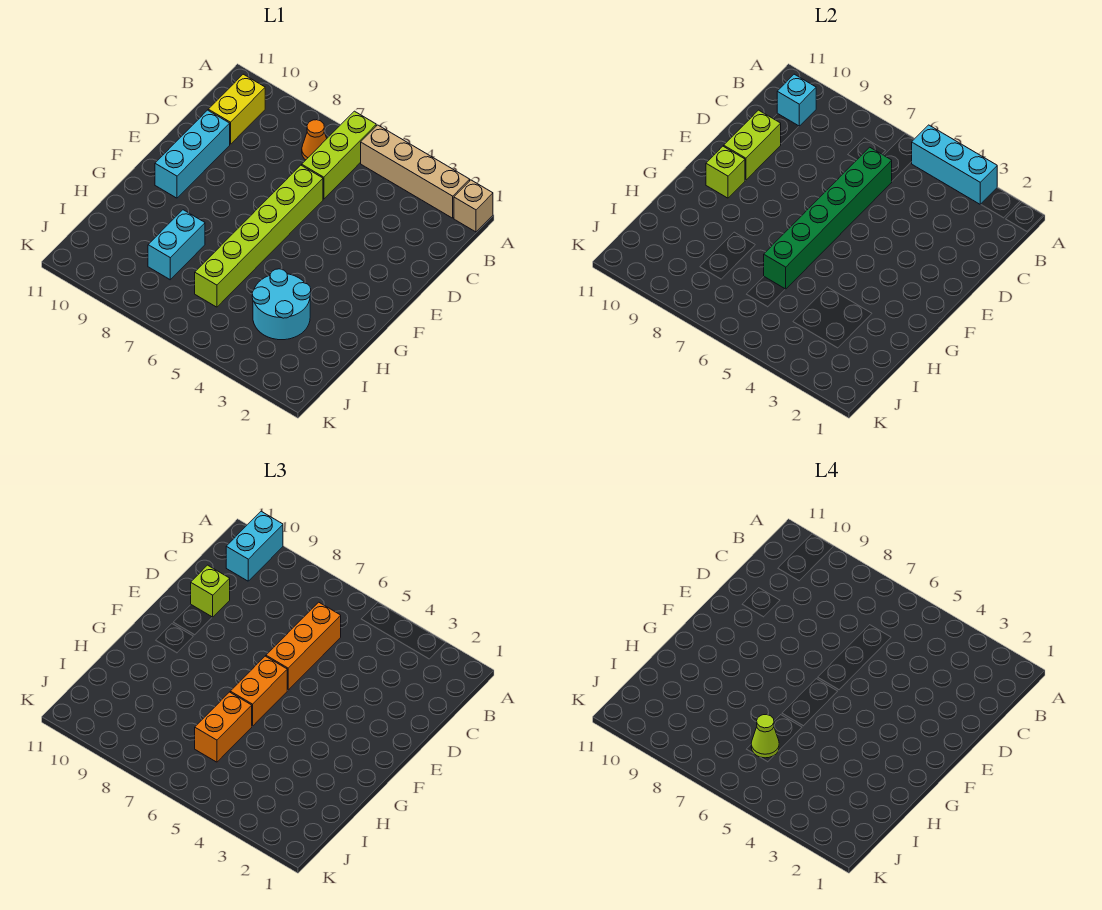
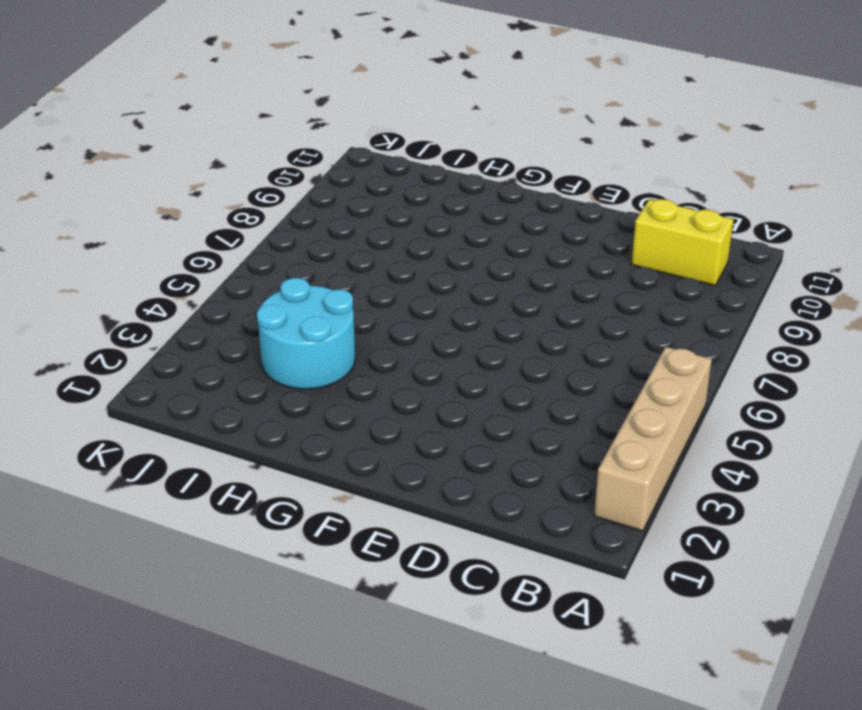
none -> tan brick A1 level 1
none -> lime brick A6:C6 level 1
none -> orange cone B7 level 1

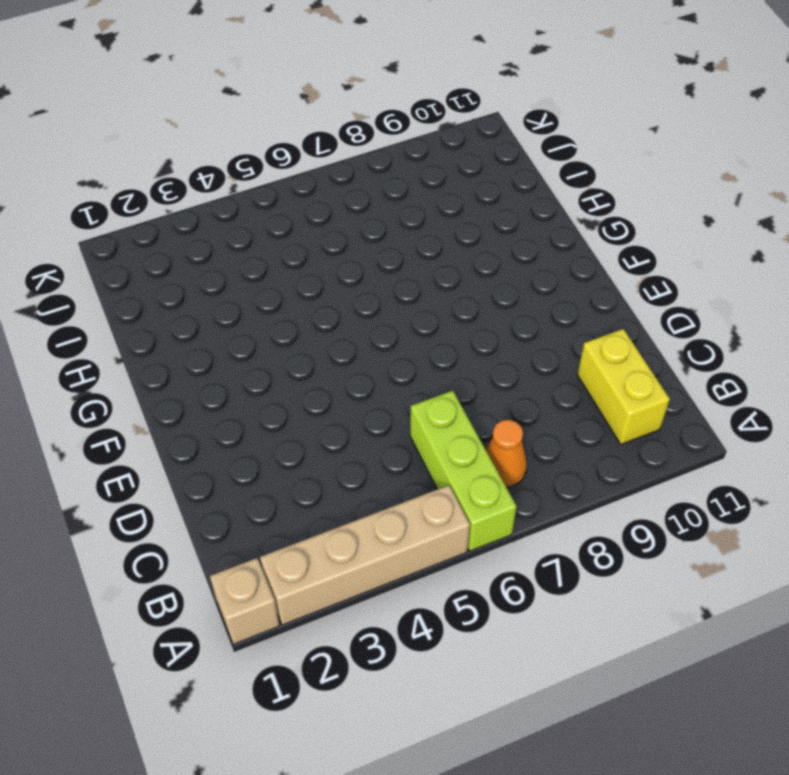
none -> lime brick D6:I6 level 1
none -> cyan brick D10:F10 level 1
none -> cyan round brick H3:I4 level 1

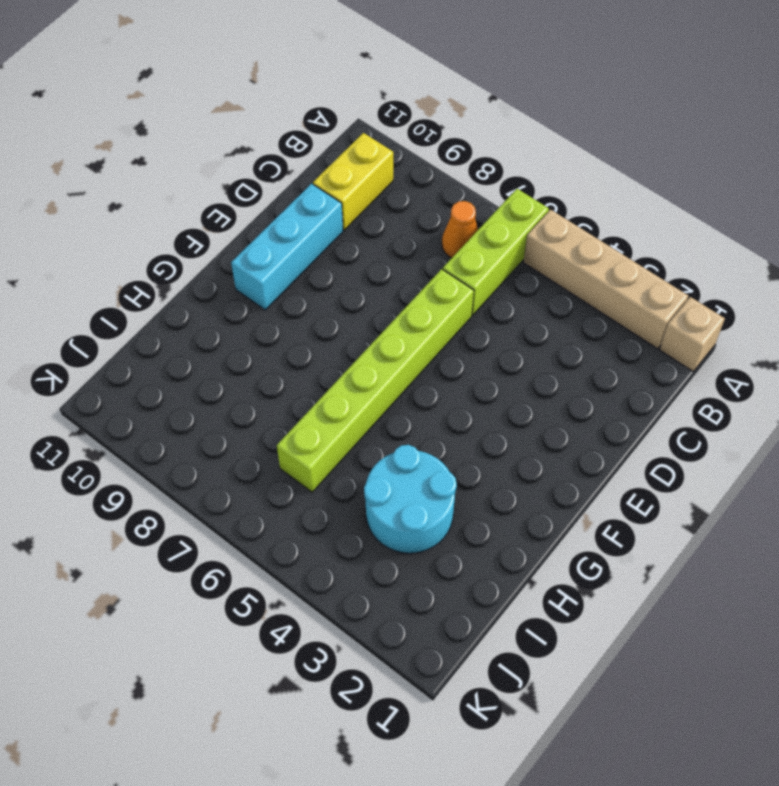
none -> cyan brick H8:I8 level 1
none -> cyan brick A3:A5 level 2
none -> cyan brick B10 level 2

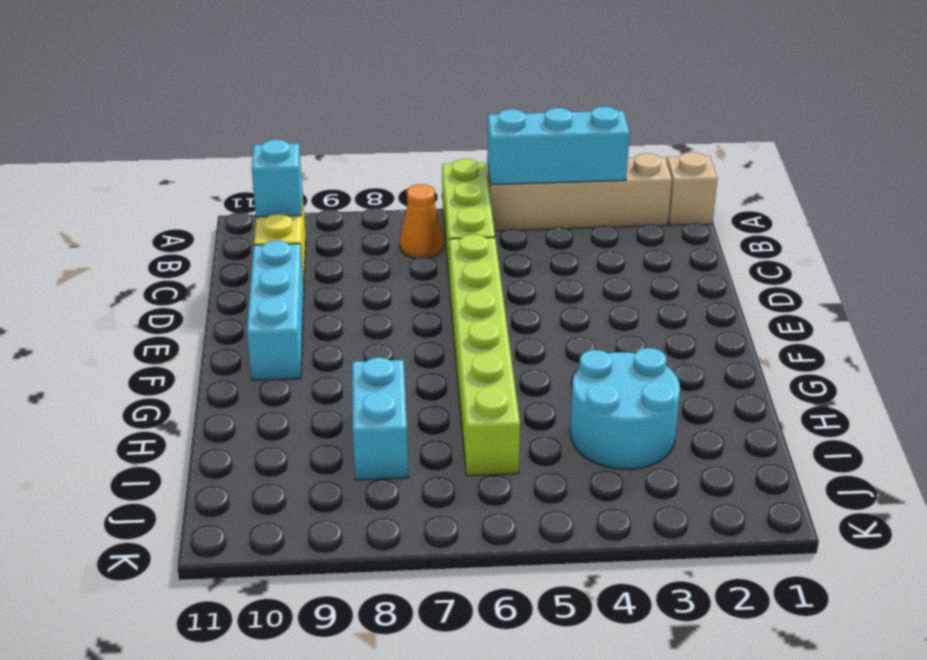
none -> green brick C6:H6 level 2
none -> lime brick D10:E10 level 2
none -> lime brick F10 level 2

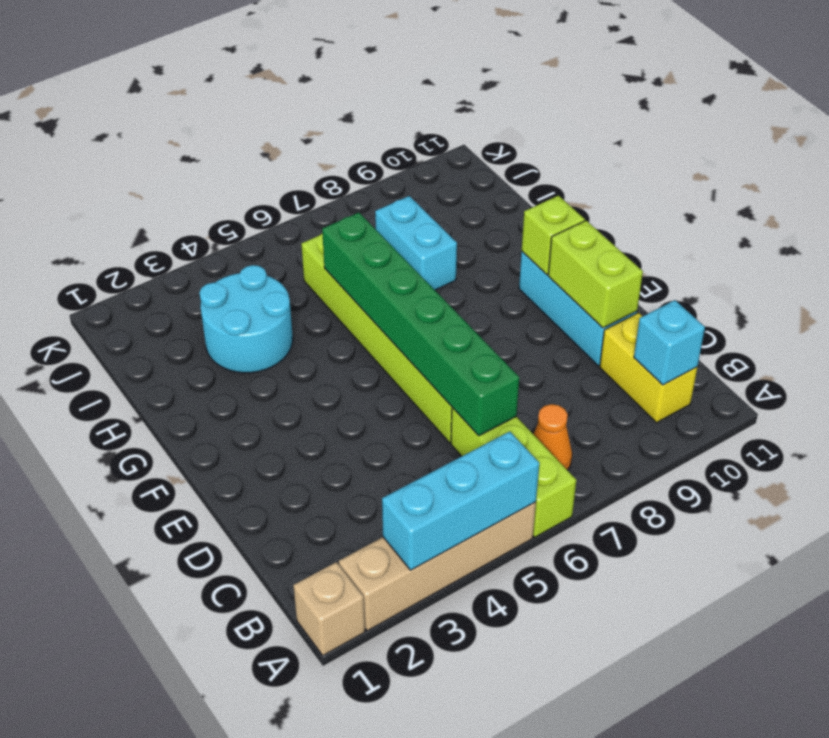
none -> cyan brick A10:B10 level 3
none -> orange brick C6:E6 level 3
none -> lime brick D10 level 3

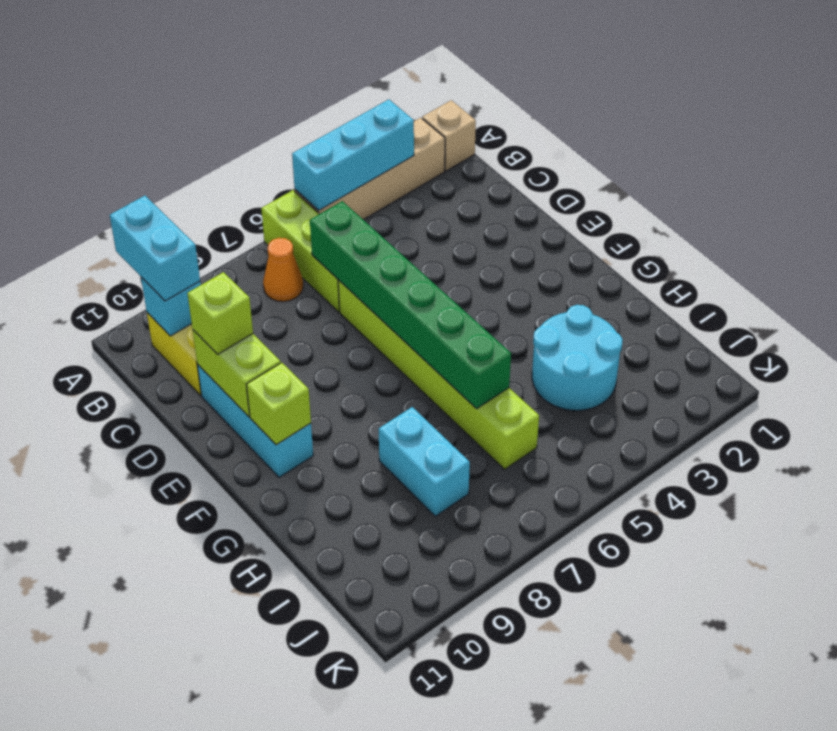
none -> orange brick C6:E6 level 3
none -> orange brick F6:G6 level 3
none -> orange brick H6:I6 level 3

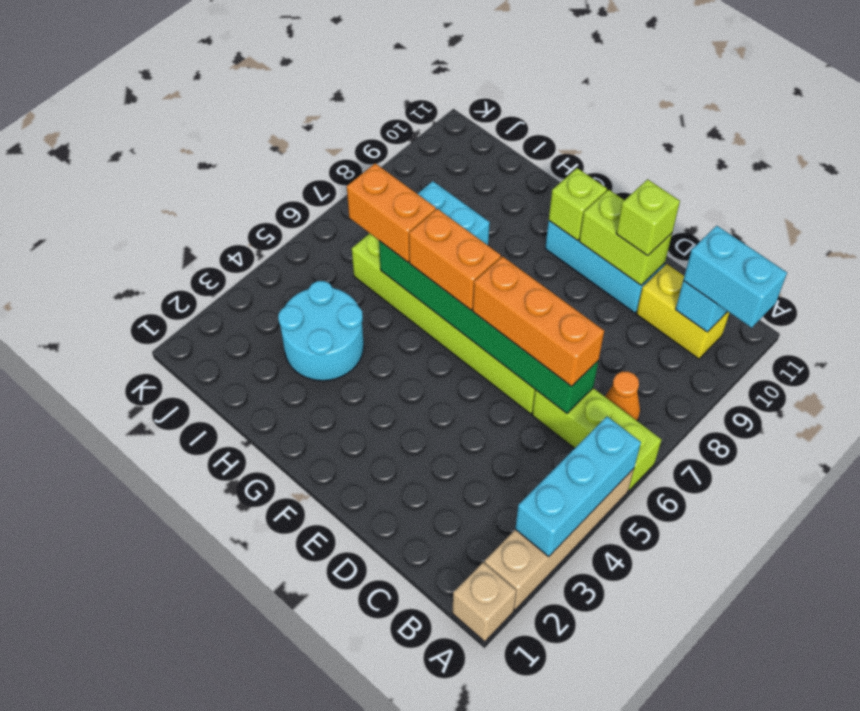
none -> lime cone I6 level 4

